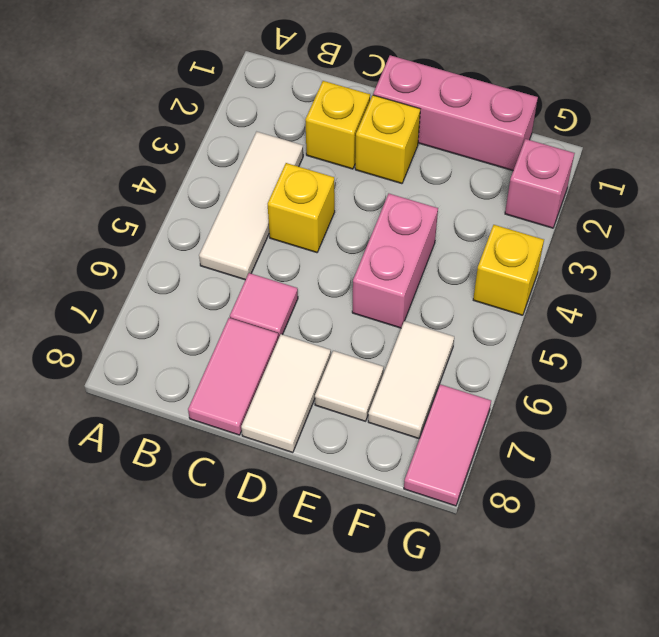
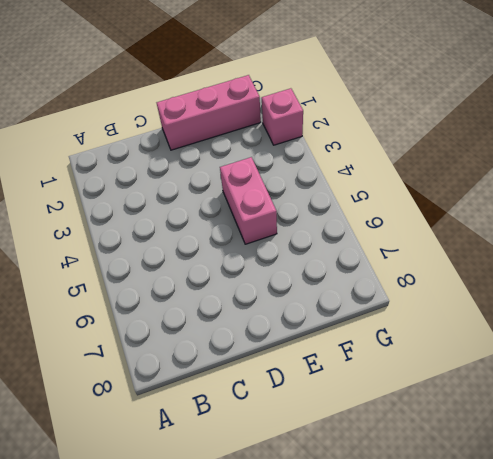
none -> white tile B3:B5 level 1
none -> yellow brick C2 level 1
none -> yellow brick C4 level 1

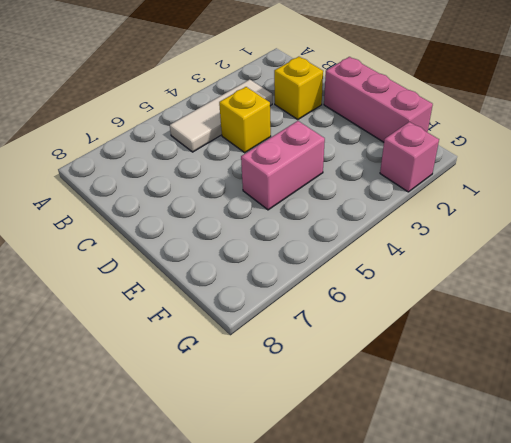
none -> pink tile C6 level 1
none -> pink tile C7:C8 level 1
none -> yellow brick D2 level 1

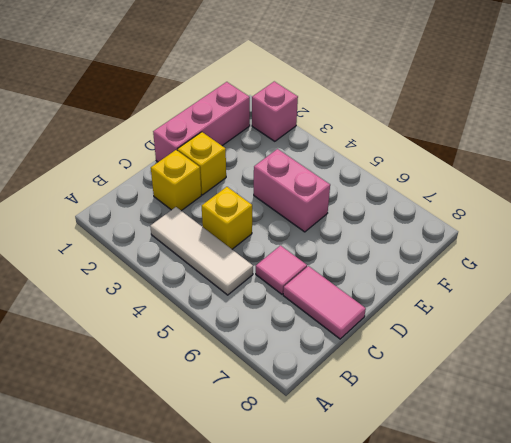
none -> white tile D7:D8 level 1
none -> white tile E7 level 1
none -> white tile F6:F7 level 1

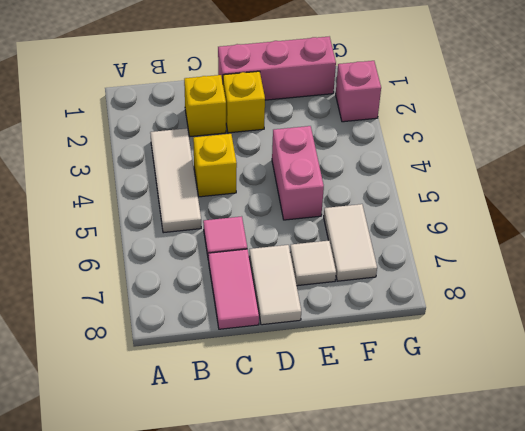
none -> yellow brick G4 level 1
none -> pink tile G7:G8 level 1

